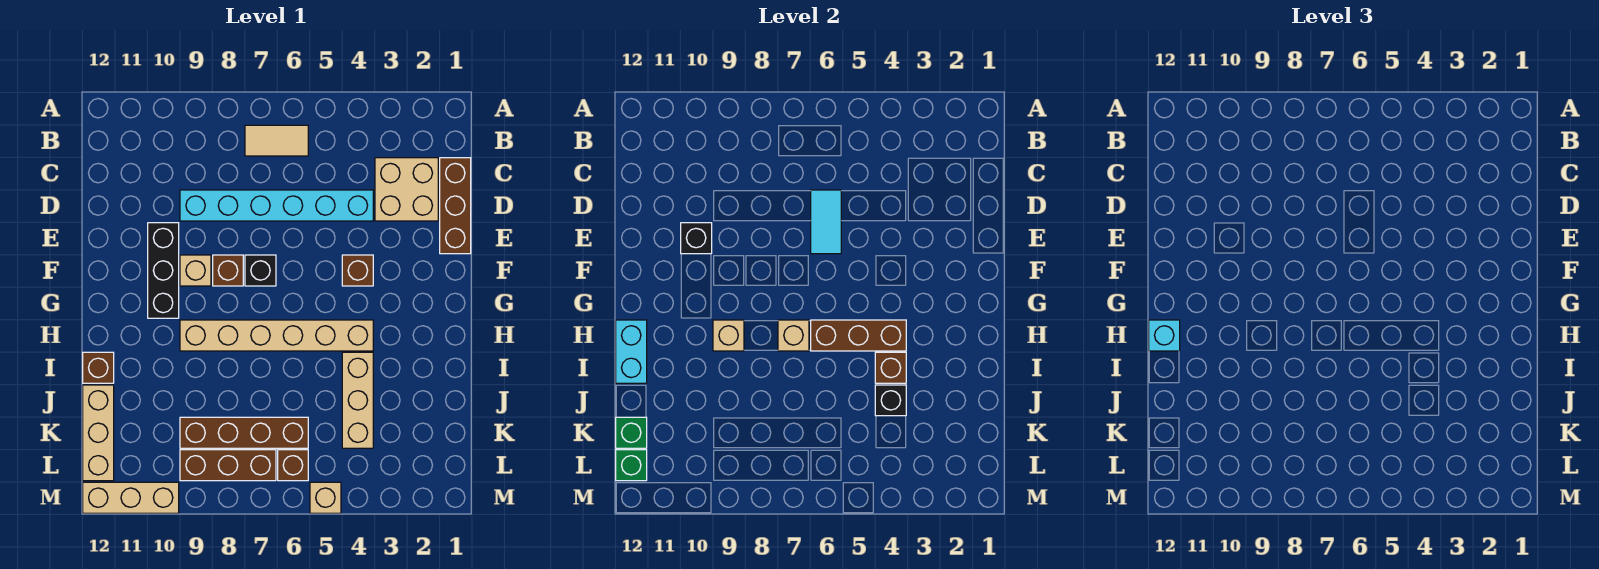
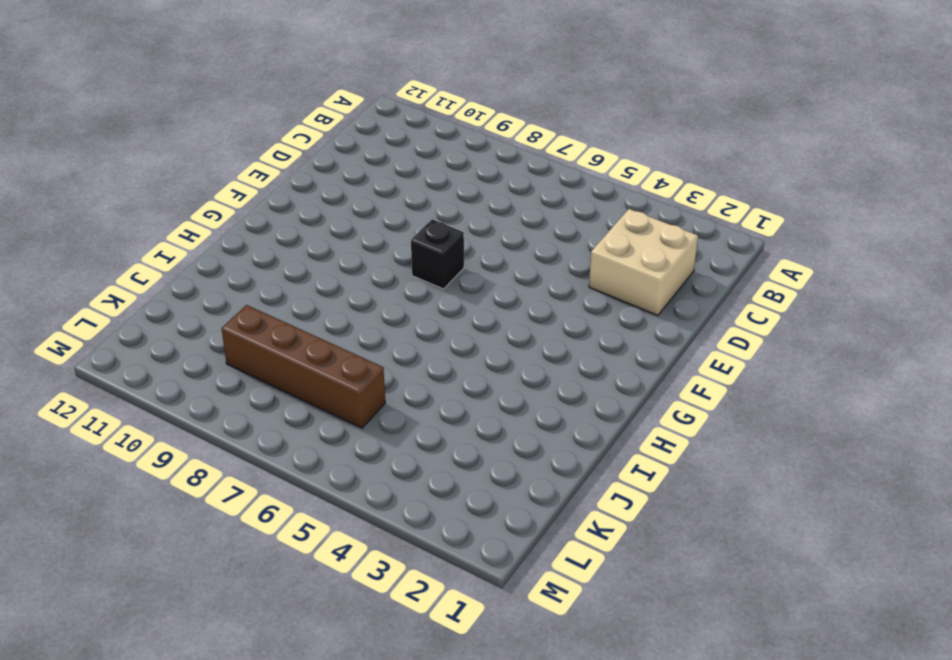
none -> tan tile B6:B7 level 1
none -> brown brick C1:E1 level 1
none -> cyan brick D4:D9 level 1

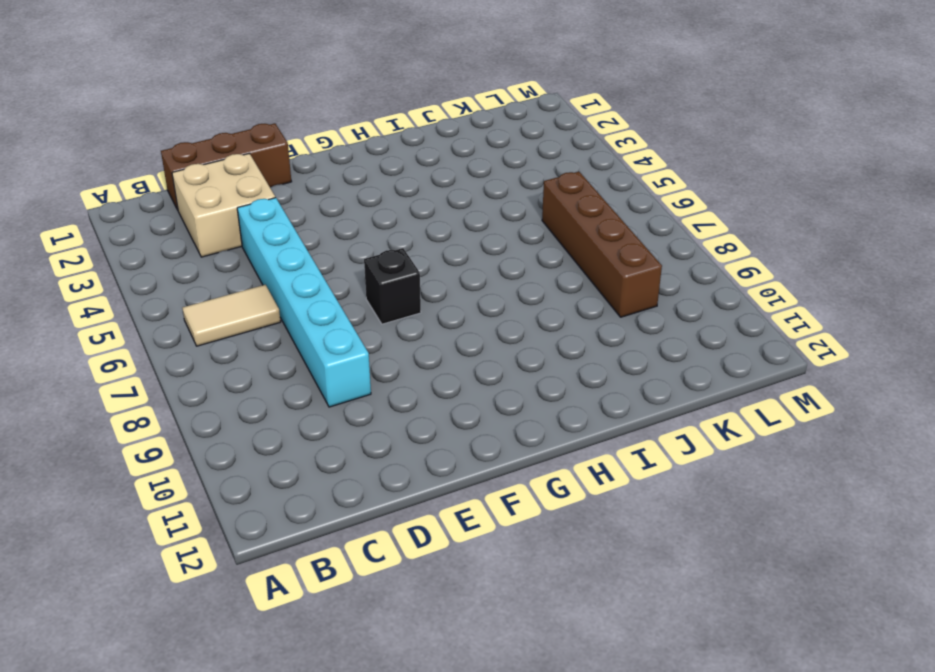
tan tile B6:C6 level 1 -> tan tile B6:B7 level 1
none -> black brick E10:G10 level 1
none -> brown brick F4 level 1
none -> brown brick F8 level 1

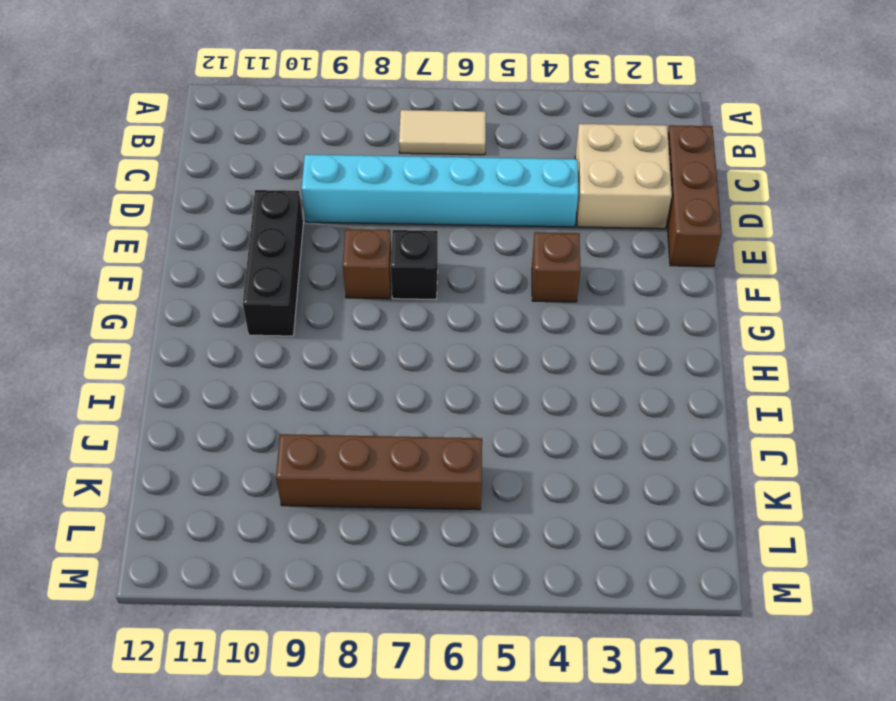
none -> tan brick F9 level 1
none -> tan brick H4:H9 level 1
none -> tan brick I4:K4 level 1

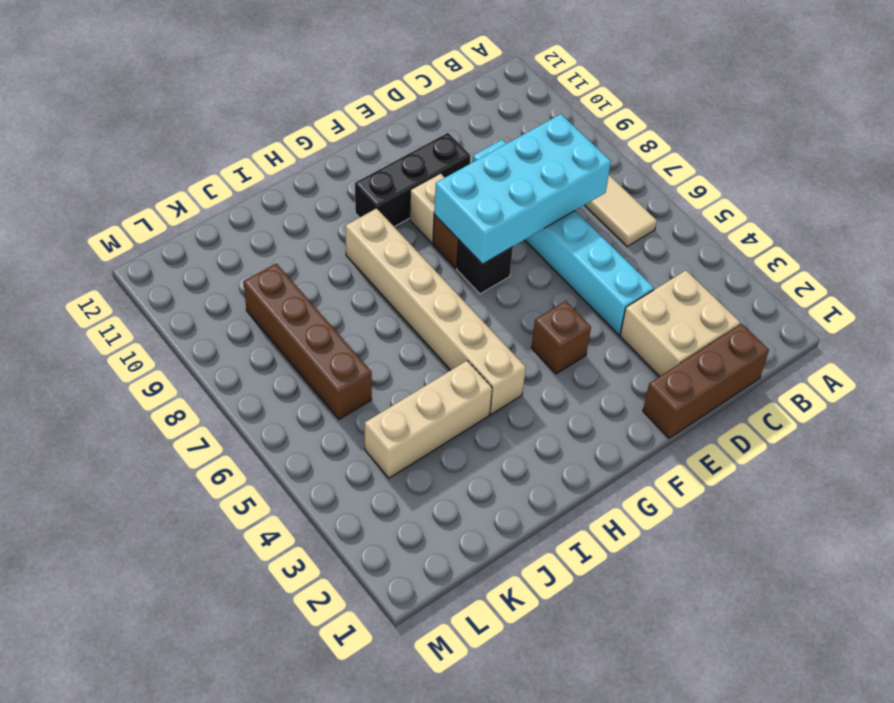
cyan brick C7:F8 level 2 -> none
none -> brown brick I12 level 1
none -> tan brick J12:L12 level 1
none -> brown brick L6 level 1

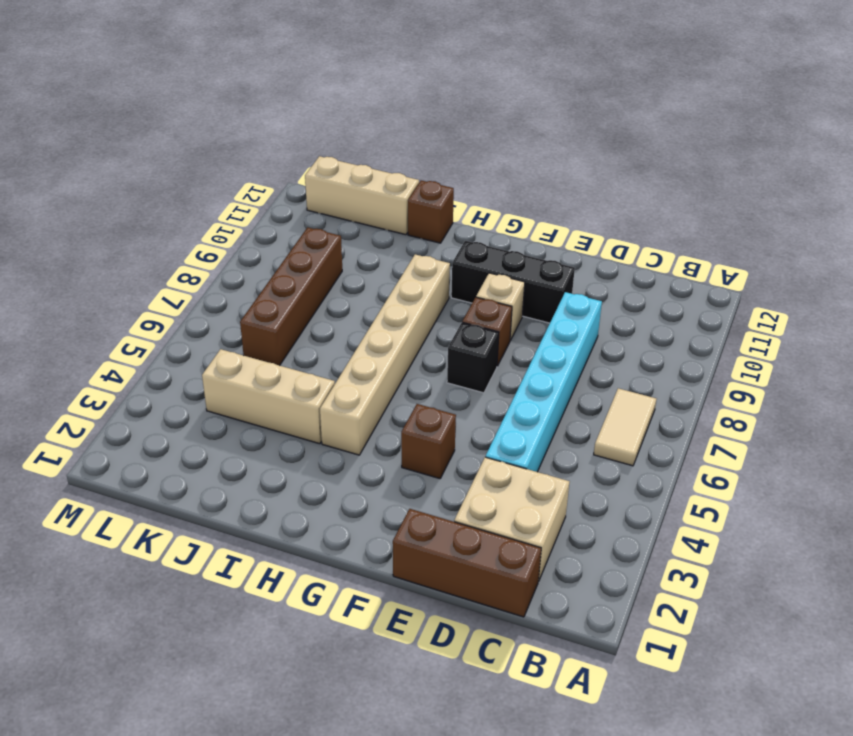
none -> brown brick L6 level 1
none -> brown brick L7:L9 level 1
none -> tan brick M5 level 1

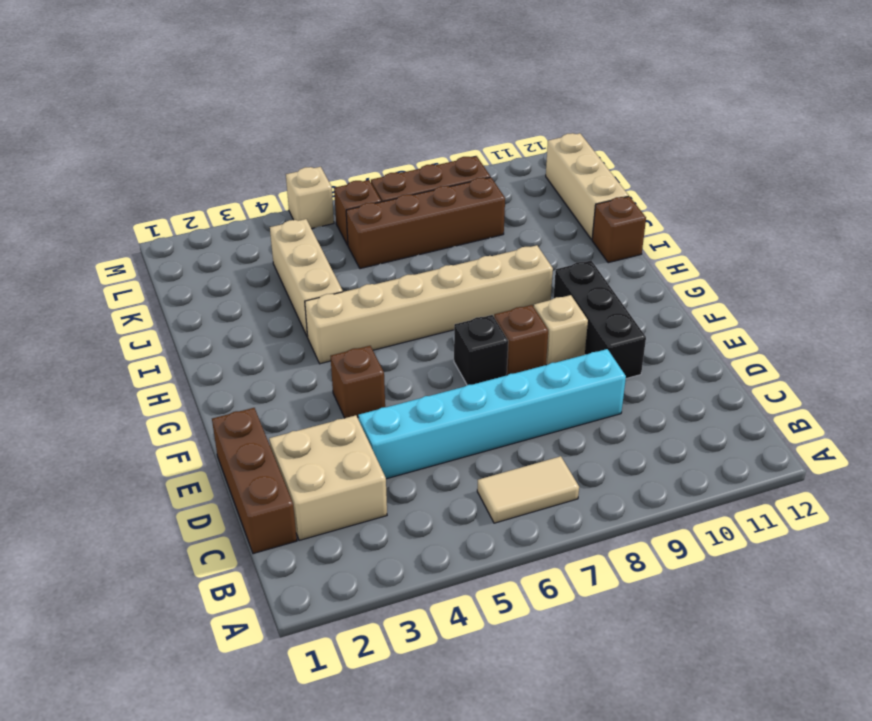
none -> tan brick M10:M12 level 1
none -> cyan tile D6:E6 level 2
none -> black brick E10 level 2

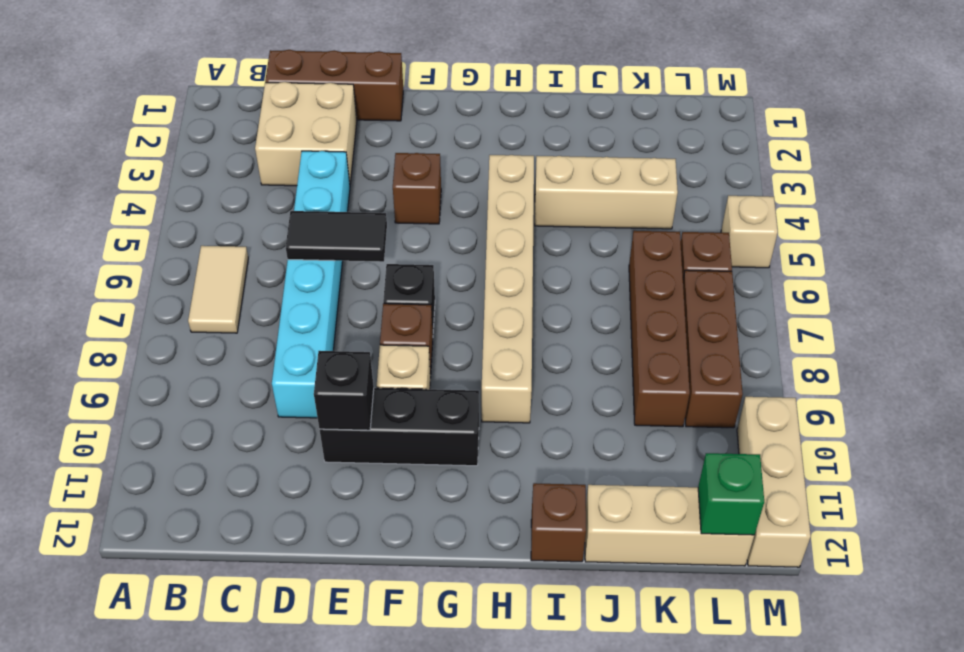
black tile D6:E6 level 2 -> cyan tile D6:E6 level 2
none -> brown brick H4:H6 level 2
none -> tan brick H7 level 2
none -> tan brick H9 level 2

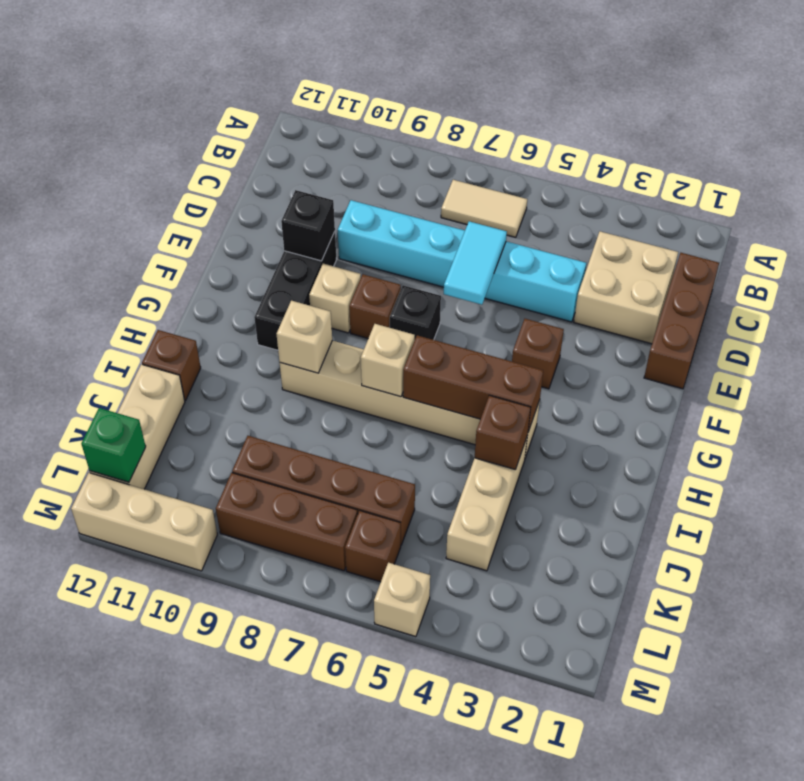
none -> cyan brick H12:I12 level 2
none -> black brick J4 level 2
none -> green brick K12 level 2

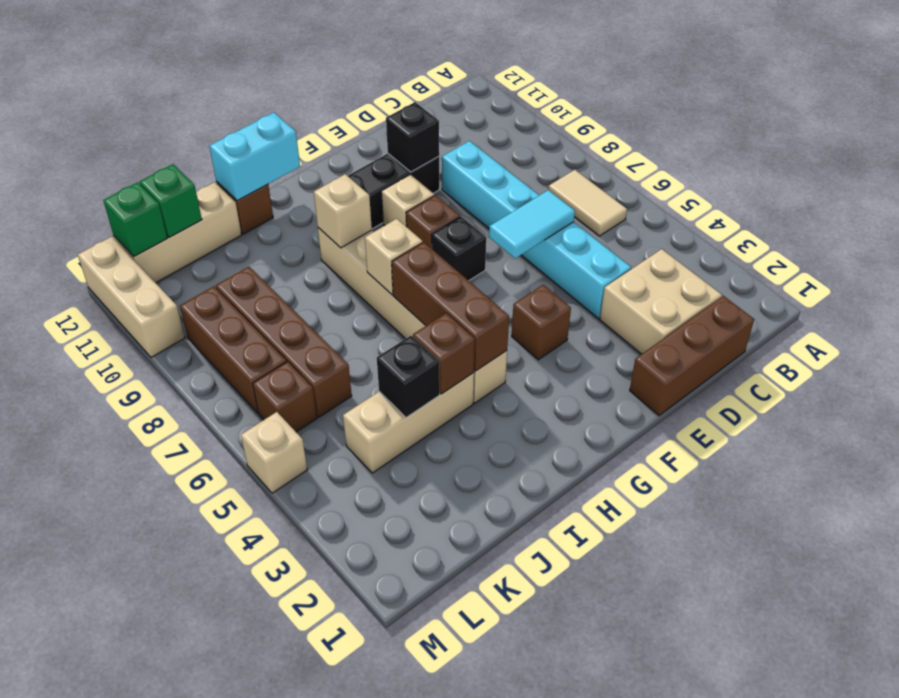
none -> cyan brick H12 level 3

